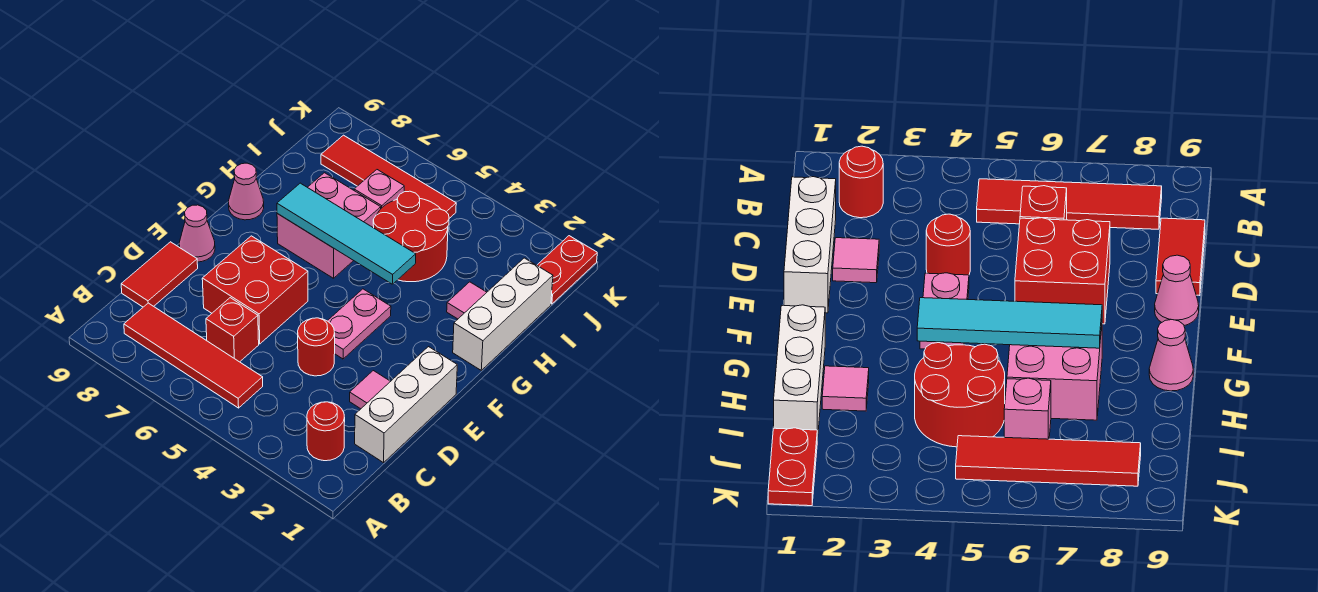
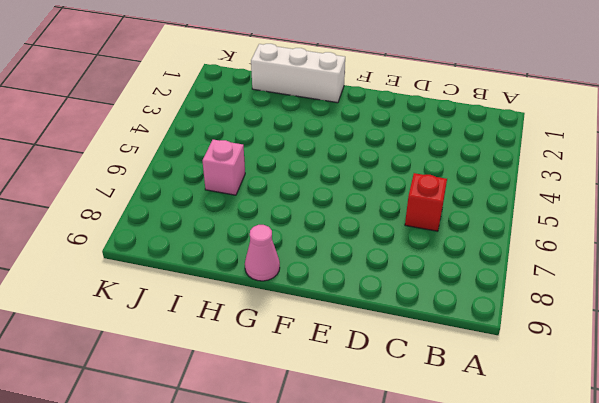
none -> red round brick B2 level 1
none -> red tile B5:B8 level 1
none -> white brick C1:E1 level 1

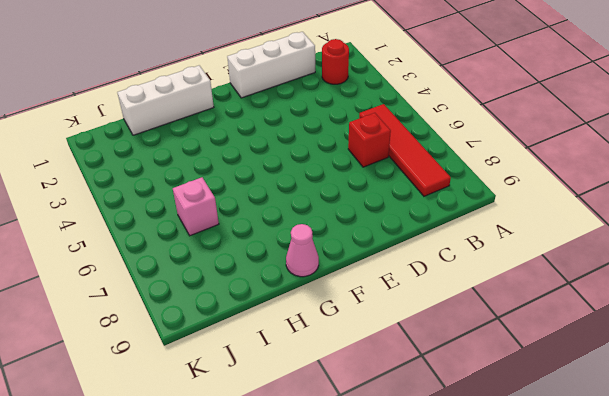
none -> red tile C9:D9 level 1
none -> pink tile D2 level 1
none -> red round brick D4 level 1

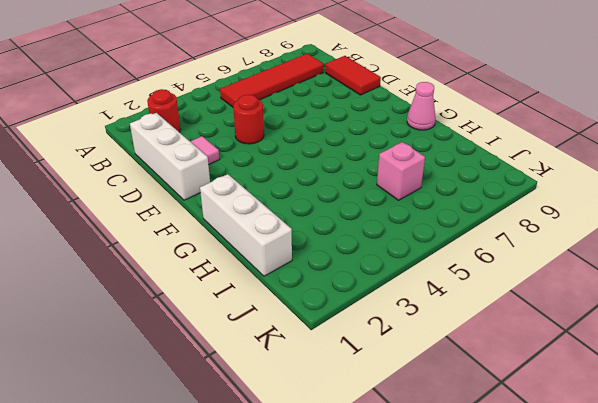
none -> red brick C6 level 1
none -> red brick D6:E7 level 1
none -> pink plate E4:F4 level 1

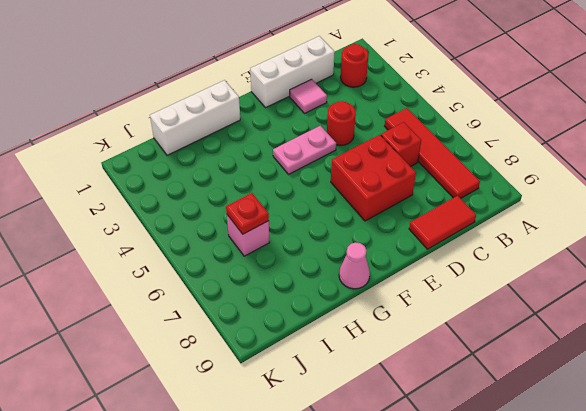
red plate I6 level 2 -> none
none -> pink cone E9 level 1
none -> pink brick G6:H7 level 1
none -> pink tile H2 level 1

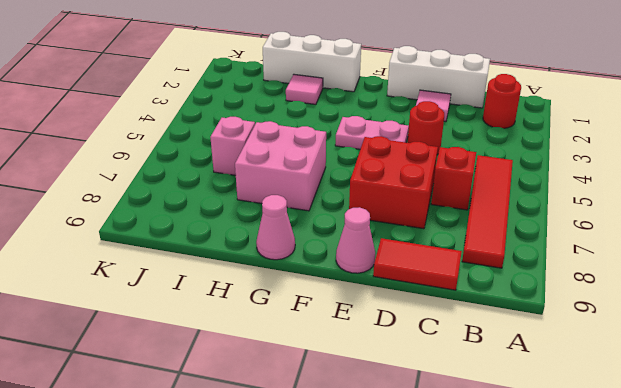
none -> red round brick H4:I5 level 1
none -> red plate J1:K1 level 1
none -> red tile J5:J8 level 1

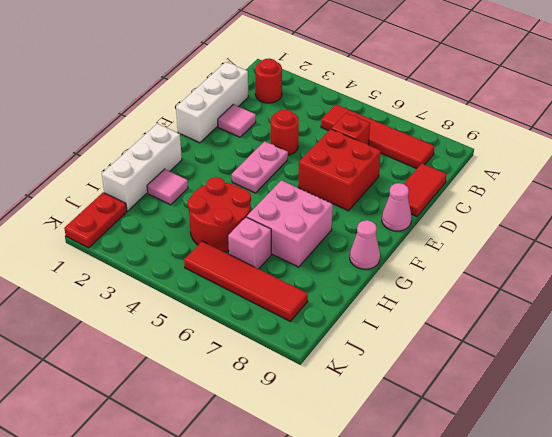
none -> cyan tile G4:G7 level 2

